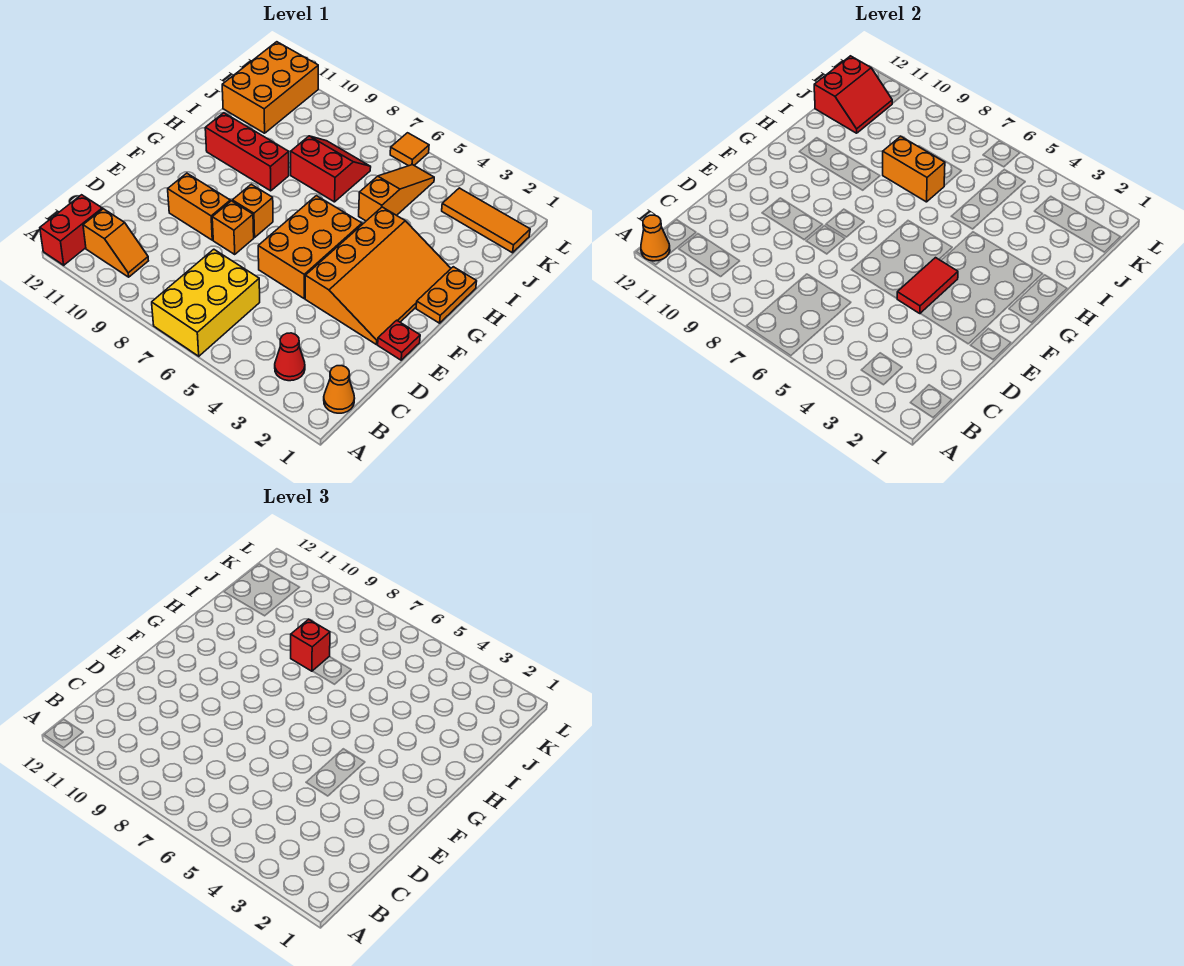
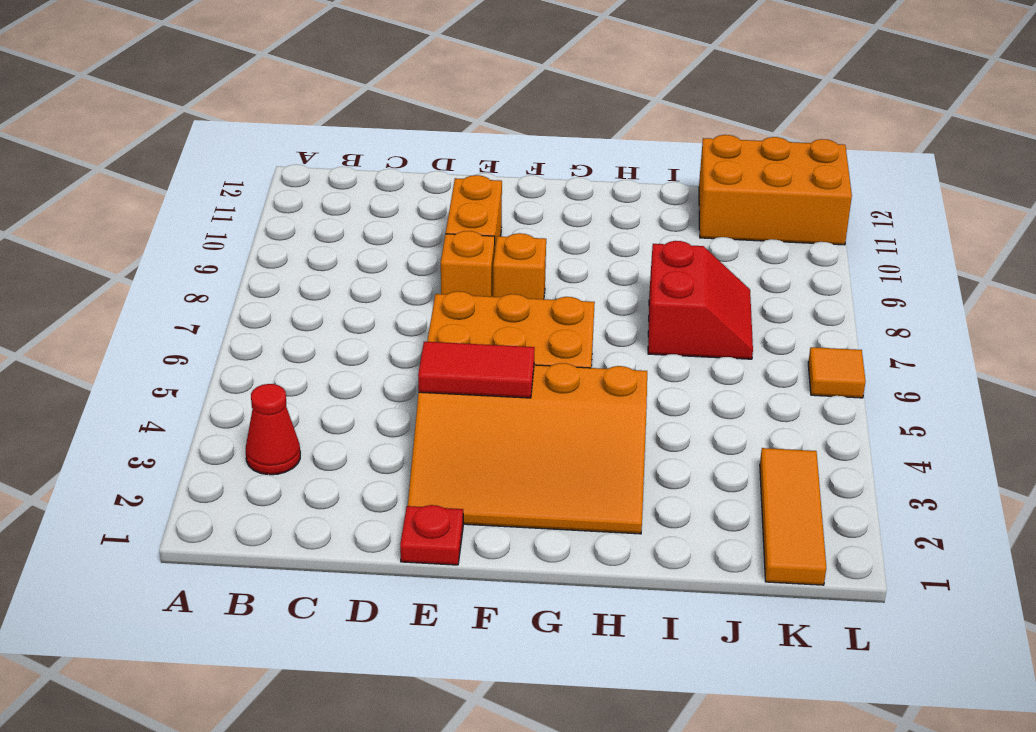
none -> yellow brick A6:C7 level 1
none -> red brick A12:B12 level 1
none -> orange cone B1 level 1

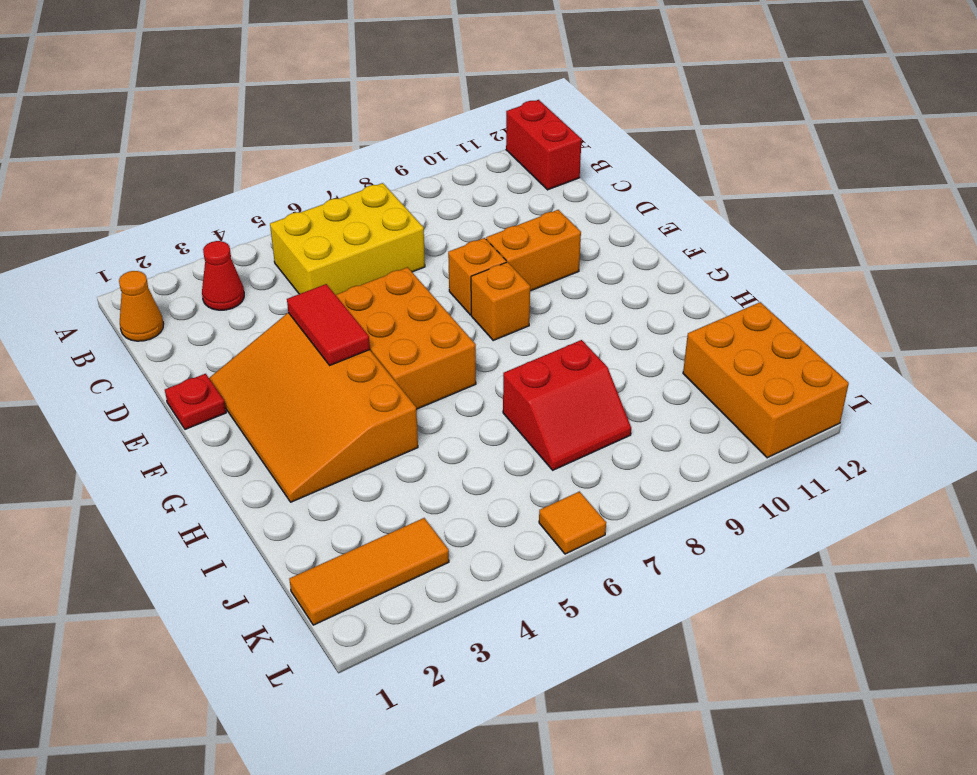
yellow brick B5:C7 level 1 -> yellow brick A6:C7 level 1
none -> orange slope B10:B11 level 1 top 11
none -> orange plate G1:H1 level 1
none -> red brick H9:H11 level 1

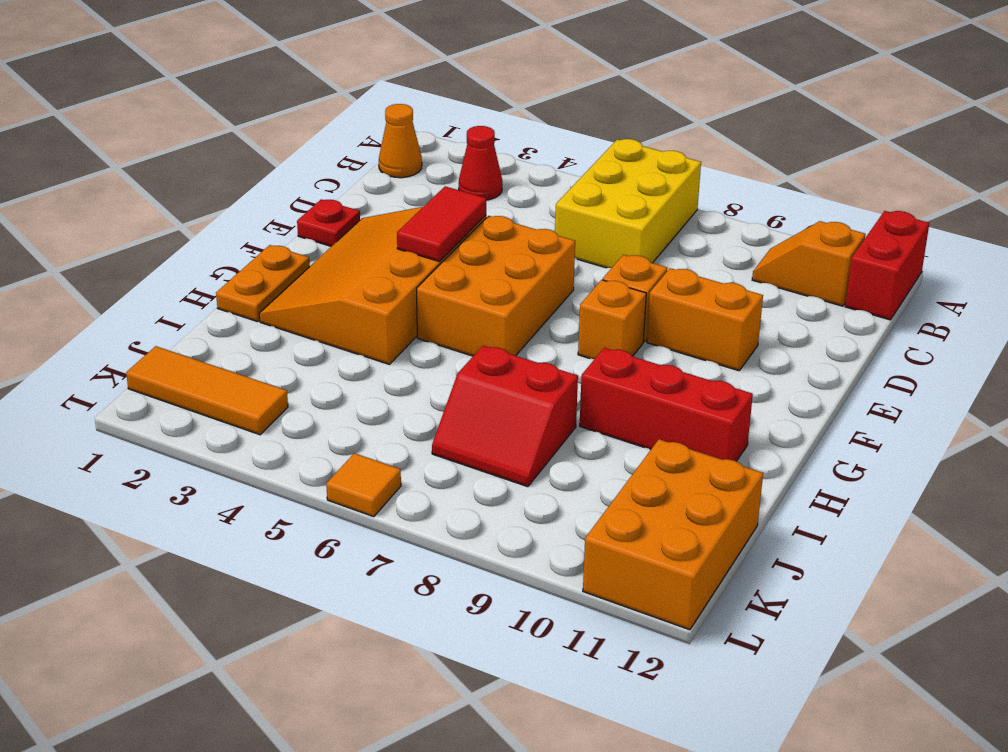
none -> orange slope I5:K5 level 1 top I
none -> orange cone A12 level 2
none -> orange brick I7:I8 level 2

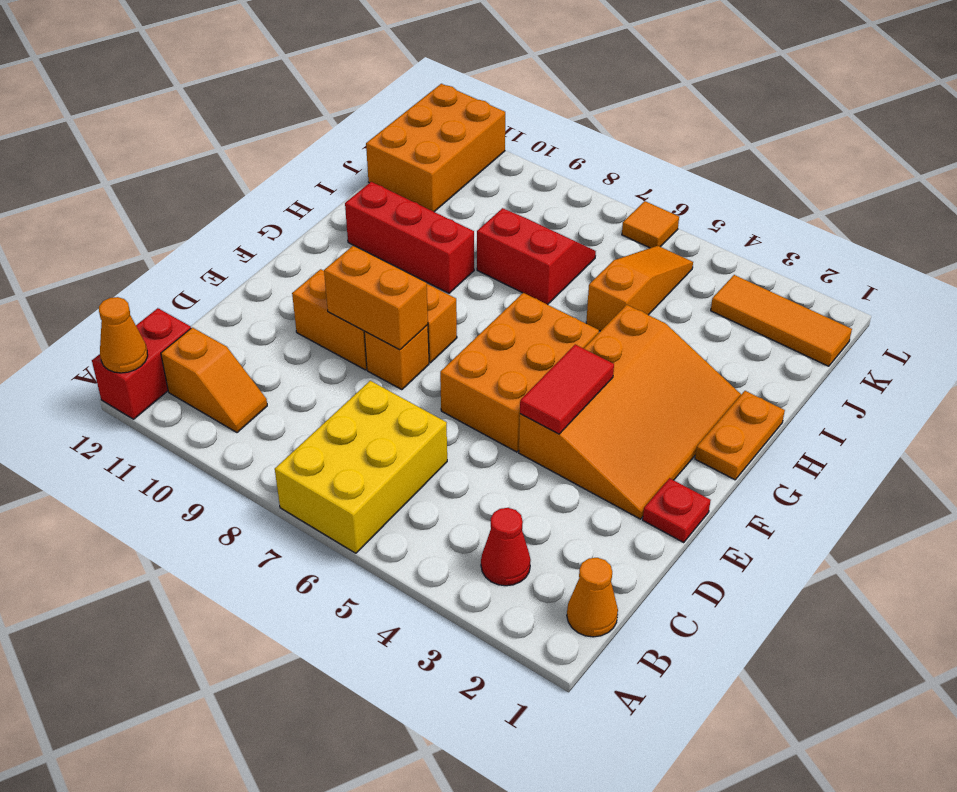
orange brick E8:E9 level 2 -> orange brick I7:I8 level 2
none -> red slope J11:K12 level 2 top 12
none -> red brick I8 level 3

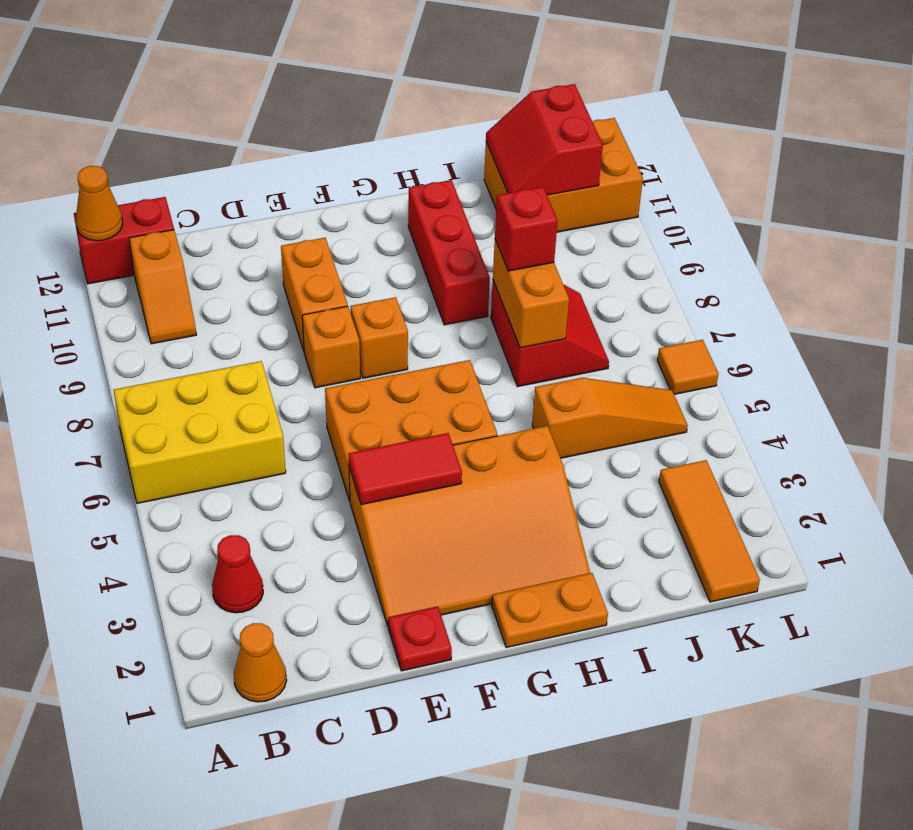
red slope J11:K12 level 2 top K -> red slope J11:K12 level 2 top 12

